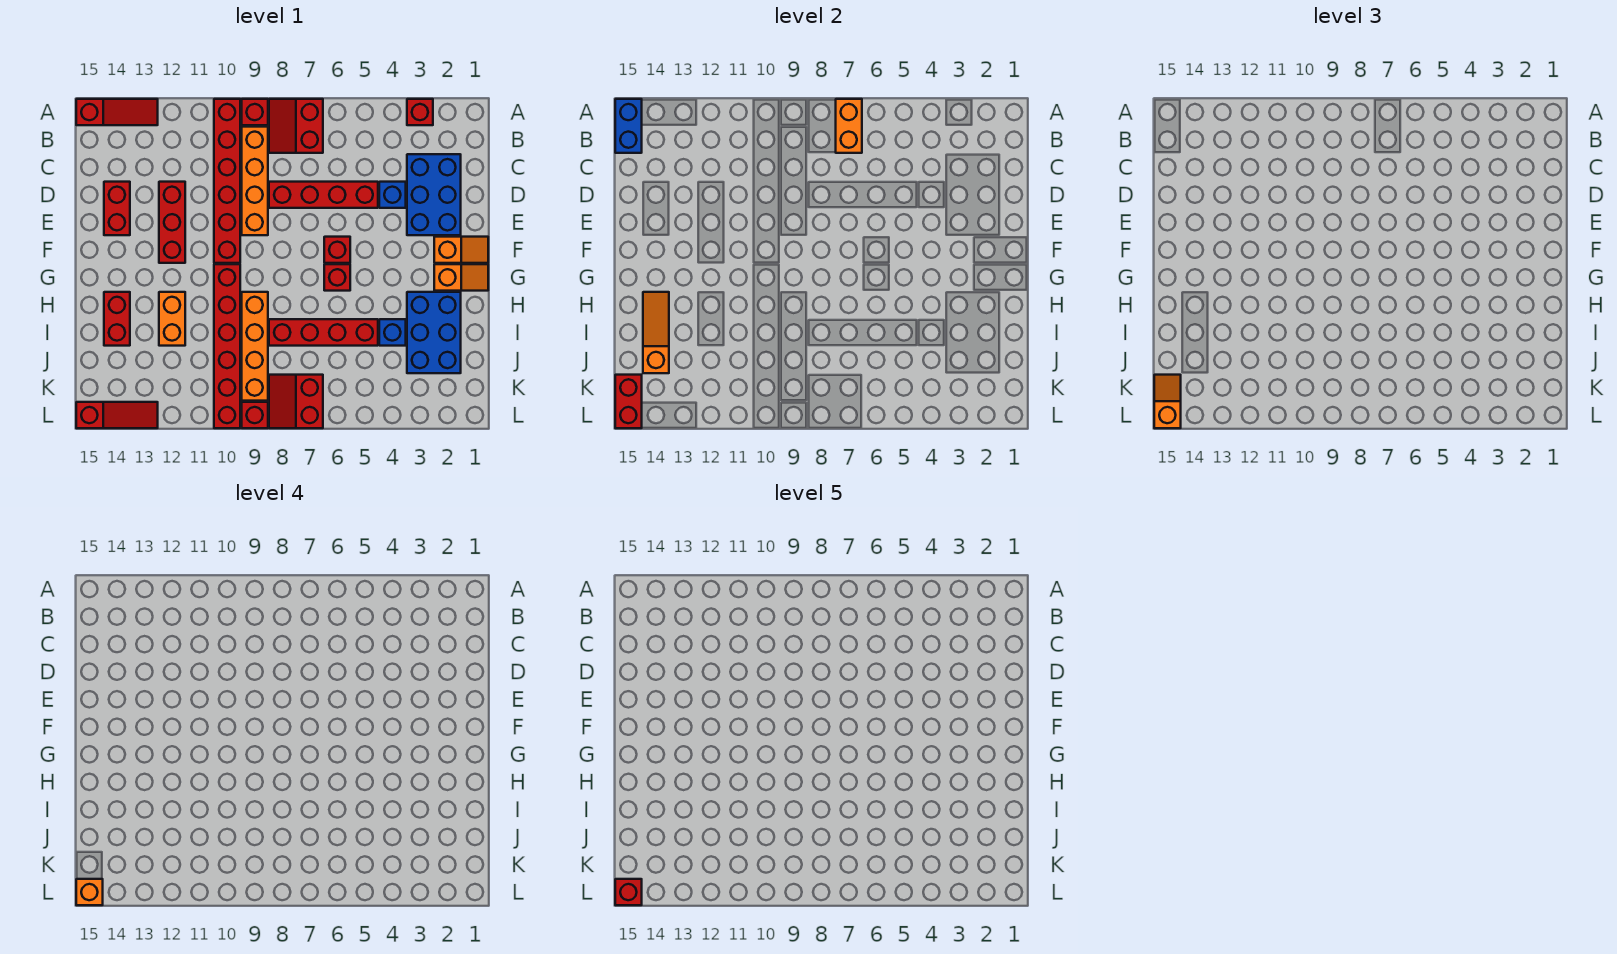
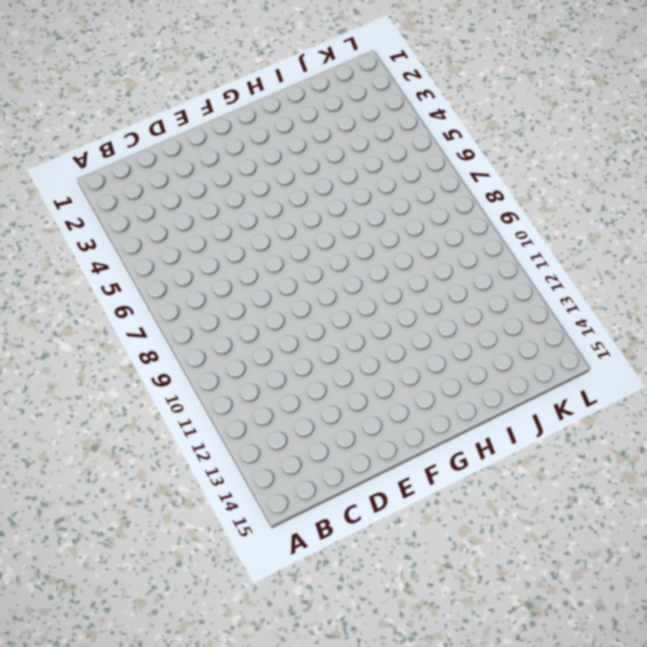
none -> red brick A3 level 1
none -> red slope A7:B8 level 1 top 7
none -> red brick A9 level 1
none -> red brick A10:F10 level 1

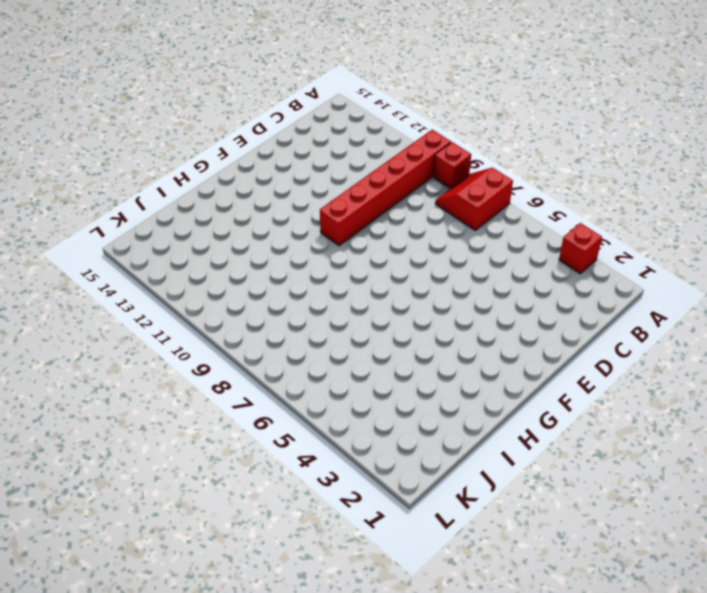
none -> red slope A13:A15 level 1 top 15
none -> orange brick B9:E9 level 1
none -> blue brick C2:E3 level 1
none -> blue brick D4 level 1

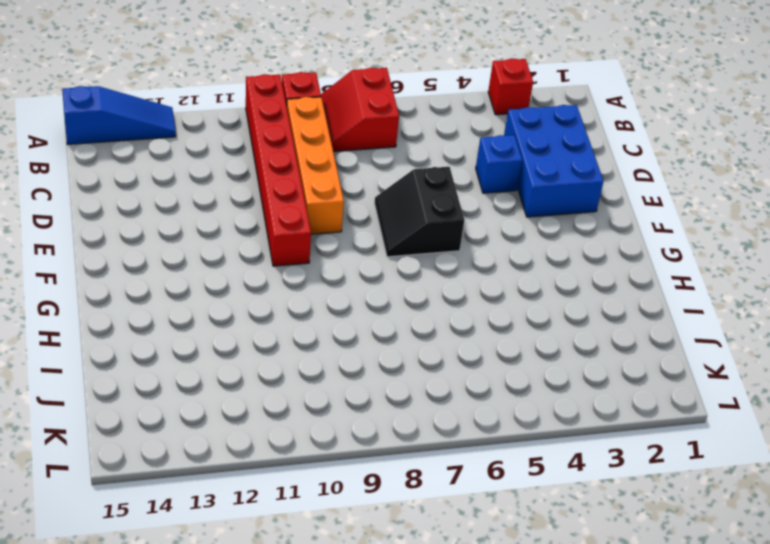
blue slope A13:A15 level 1 top 15 -> red slope A13:A15 level 1 top 15
black slope E6:F7 level 1 top 6 -> red brick F6 level 1
none -> red brick D5:D8 level 1
none -> red brick D12:F12 level 1
none -> red brick D14:E14 level 1
none -> orange slope F1:F2 level 1 top 2

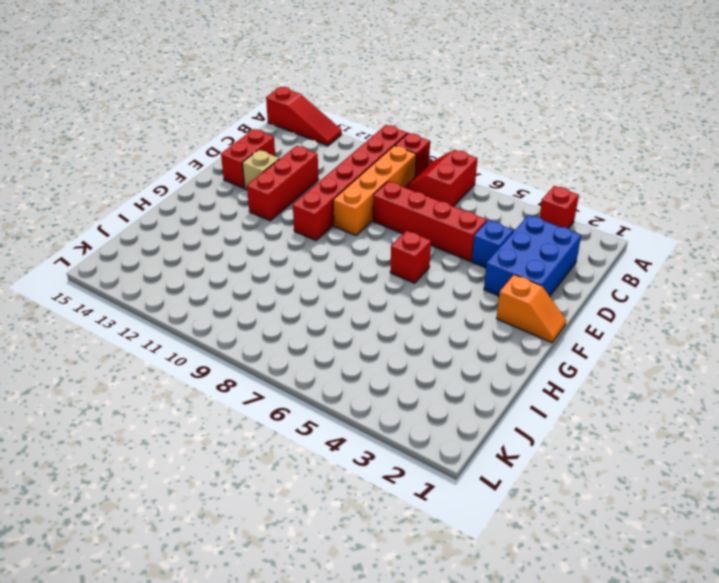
tan brick E13 level 1 -> none
none -> orange slope G1:G2 level 1 top 2
none -> red brick G6 level 1
none -> red brick G10:L10 level 1
none -> blue brick H2:J3 level 1

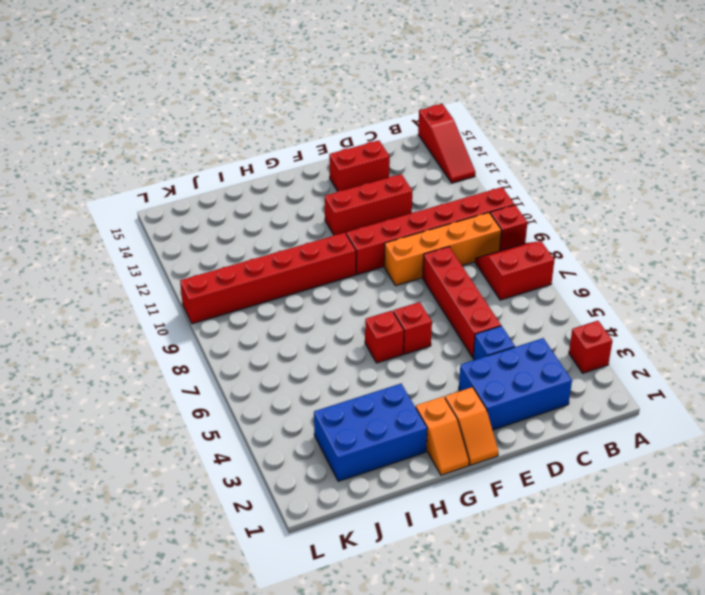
none -> orange brick H9:K9 level 1
none -> orange brick H12:I12 level 1
none -> red brick H14:I14 level 1
none -> blue brick I4 level 1

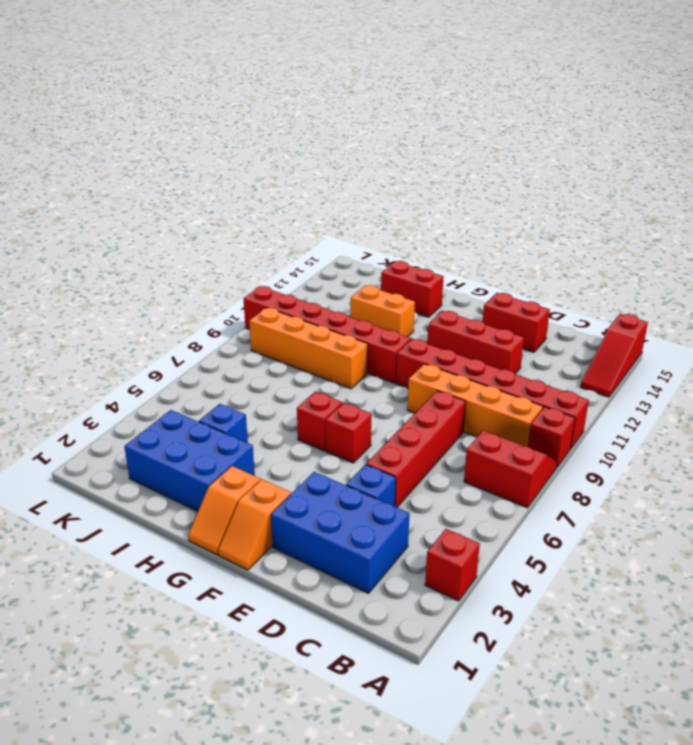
none -> red brick I5:I8 level 1
none -> red slope K7:L8 level 1 top 7
none -> red brick L9 level 1
none -> red slope L13:L15 level 1 top 15

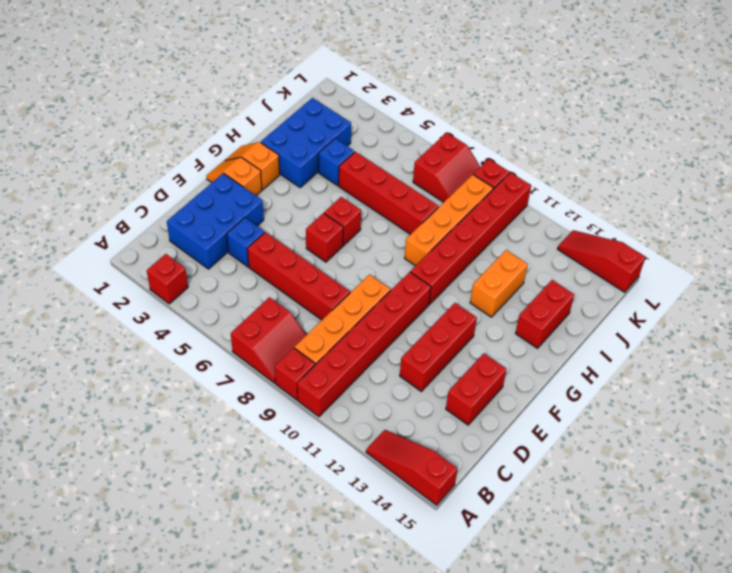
none -> orange brick A7:B7 level 2
none -> blue brick A15:B15 level 2
none -> orange slope H14:J14 level 2 top J
none -> red brick K15:L15 level 2

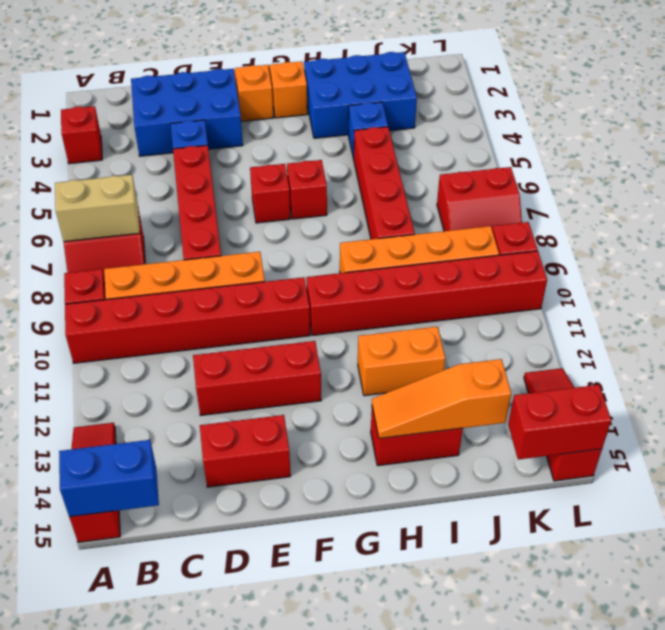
tan brick A7:B7 level 2 -> orange brick A7:B7 level 2
none -> orange slope K15:L15 level 3 top L
none -> orange brick L15 level 4
none -> red brick L15 level 5

